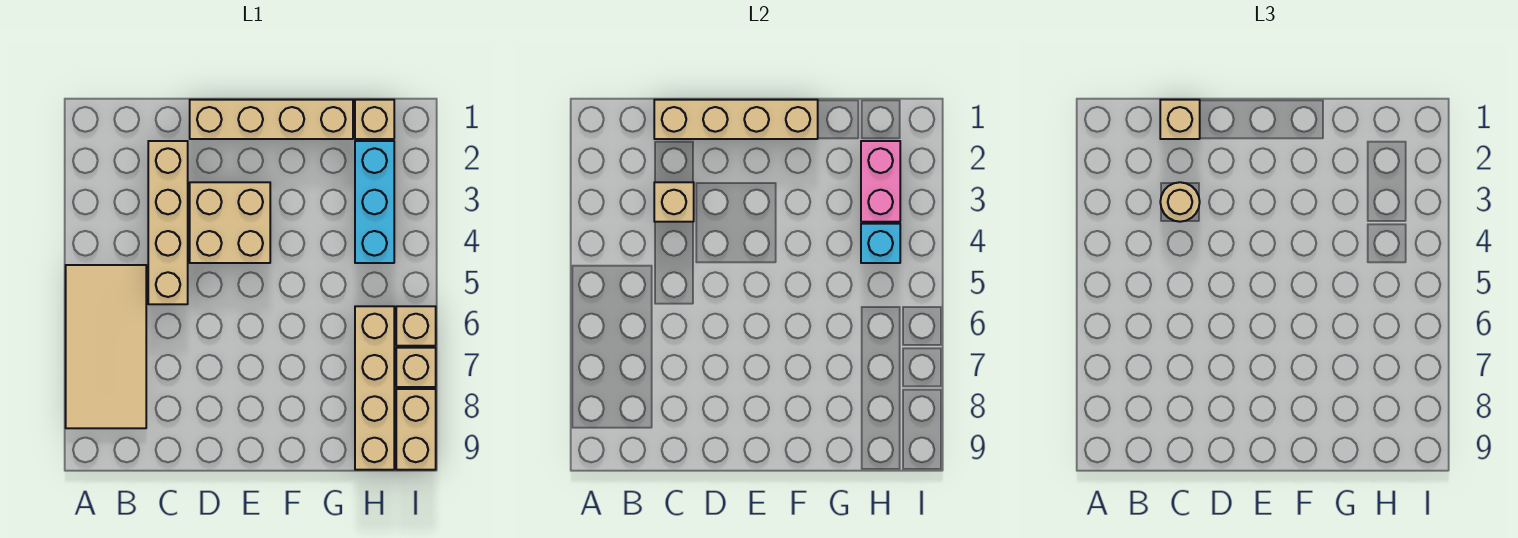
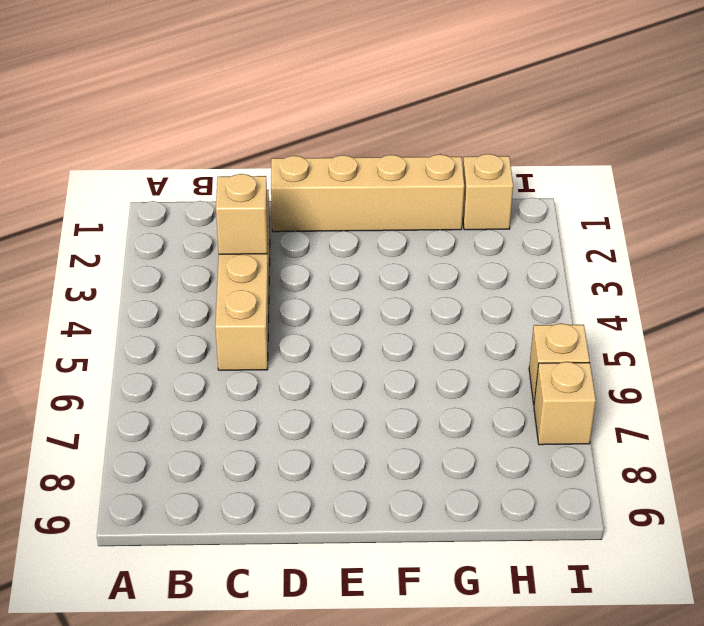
none -> tan tile A5:B8 level 1
none -> tan brick D3:E4 level 1
none -> cyan brick H2:H4 level 1

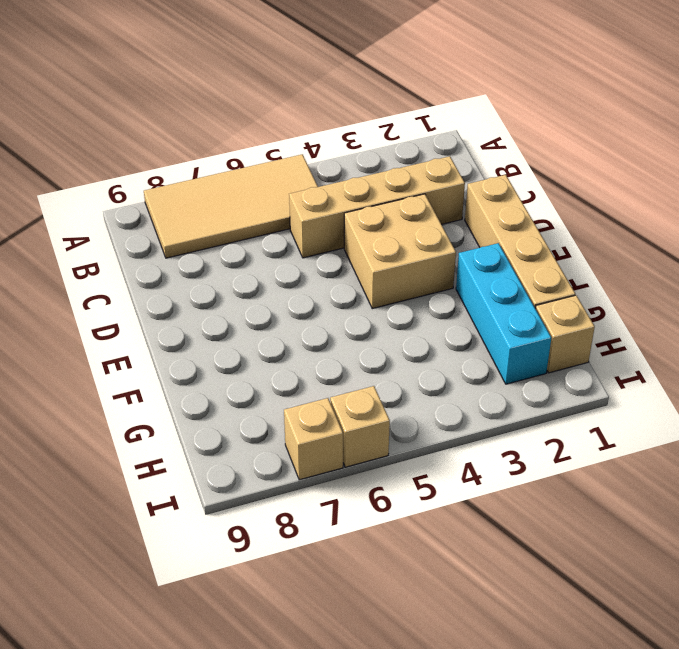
cyan brick F2:H2 level 1 -> cyan brick H2:H4 level 1
none -> tan brick H6:H9 level 1
none -> tan brick I8:I9 level 1
none -> tan brick C1:F1 level 2

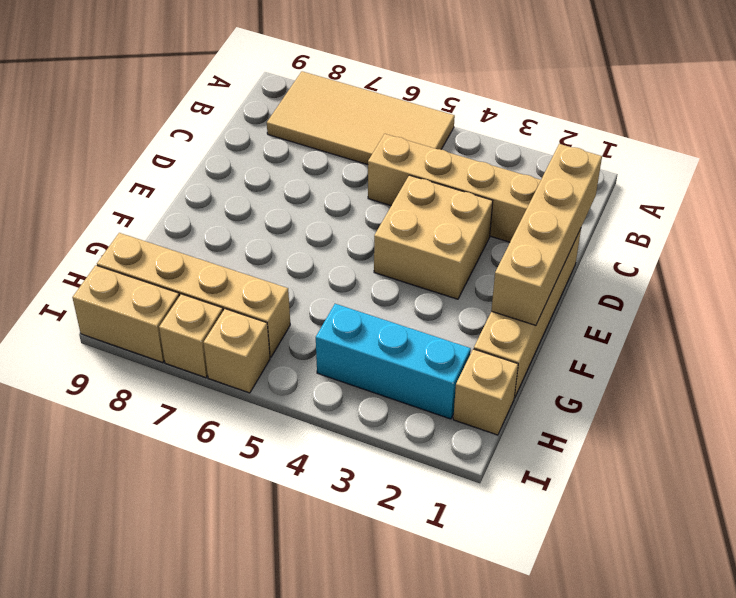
none -> tan brick C3 level 2
none -> pink brick H2:H3 level 2
none -> cyan brick H4 level 2

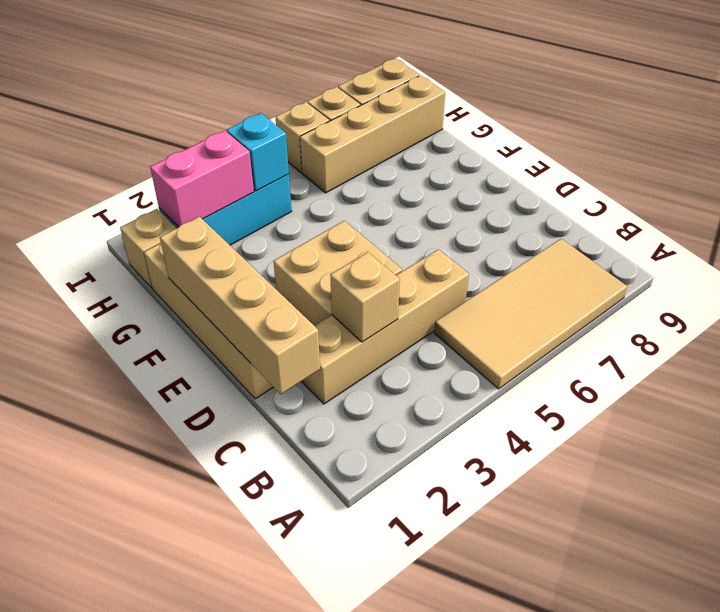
none -> tan brick C1 level 3
none -> tan round brick C3 level 3

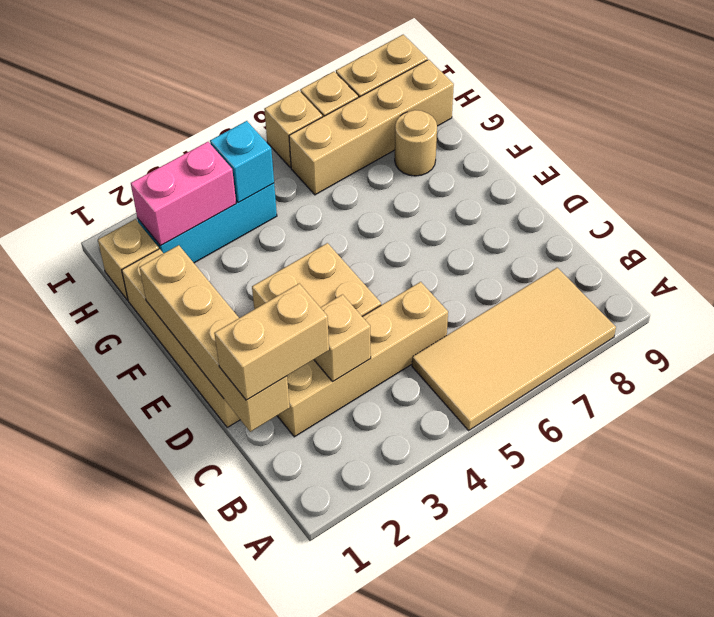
tan brick C1:C2 level 3 -> tan brick C1 level 3
tan round brick G8 level 1 -> tan round brick C3 level 3

